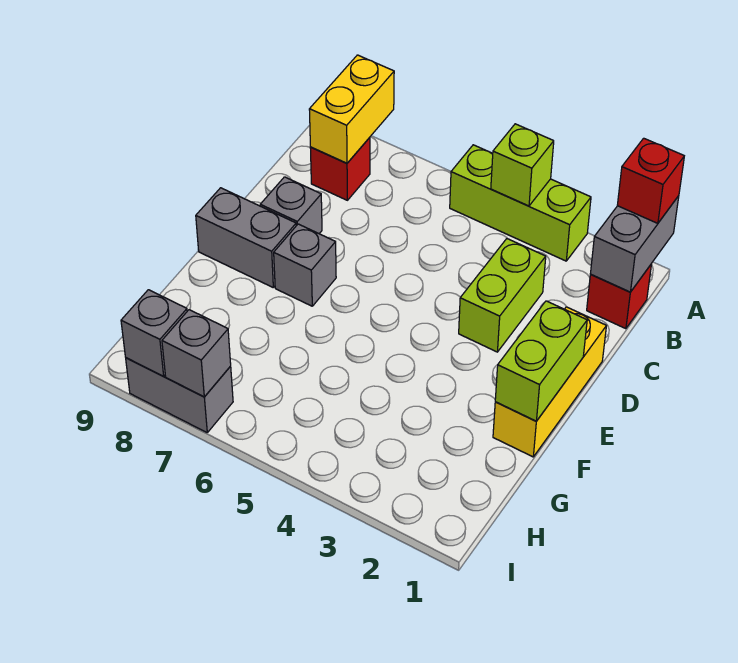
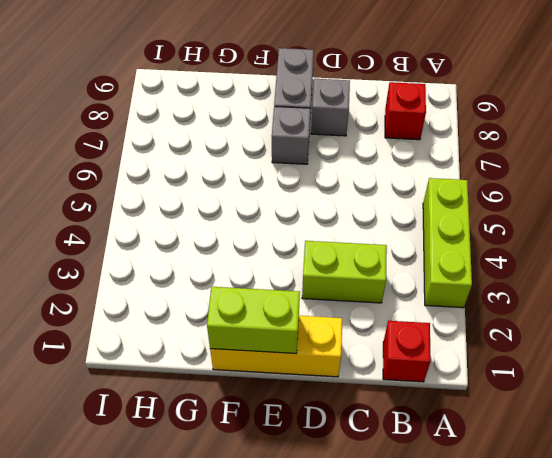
none -> grey brick I7:I8 level 1
none -> grey brick A1:B1 level 2
none -> lime brick A4 level 2

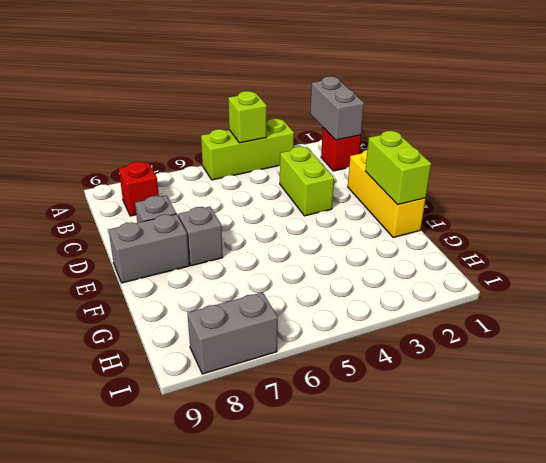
none -> yellow brick A8:B8 level 2
none -> grey brick I7 level 2
none -> grey brick I8 level 2

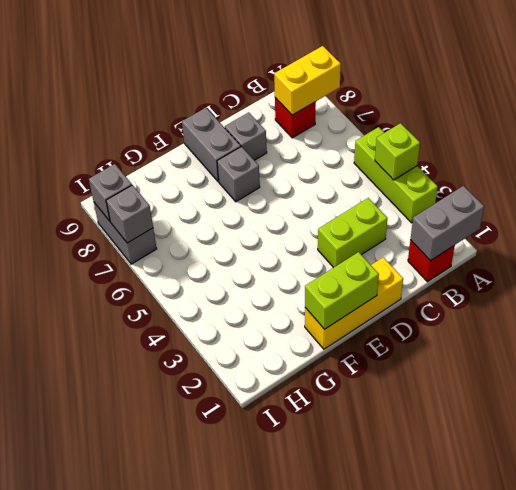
none -> red brick A1 level 3

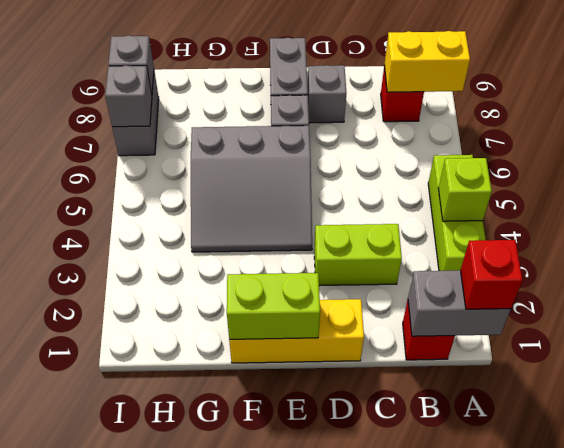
grey slope E4:G6 level 1 top 6 -> none

